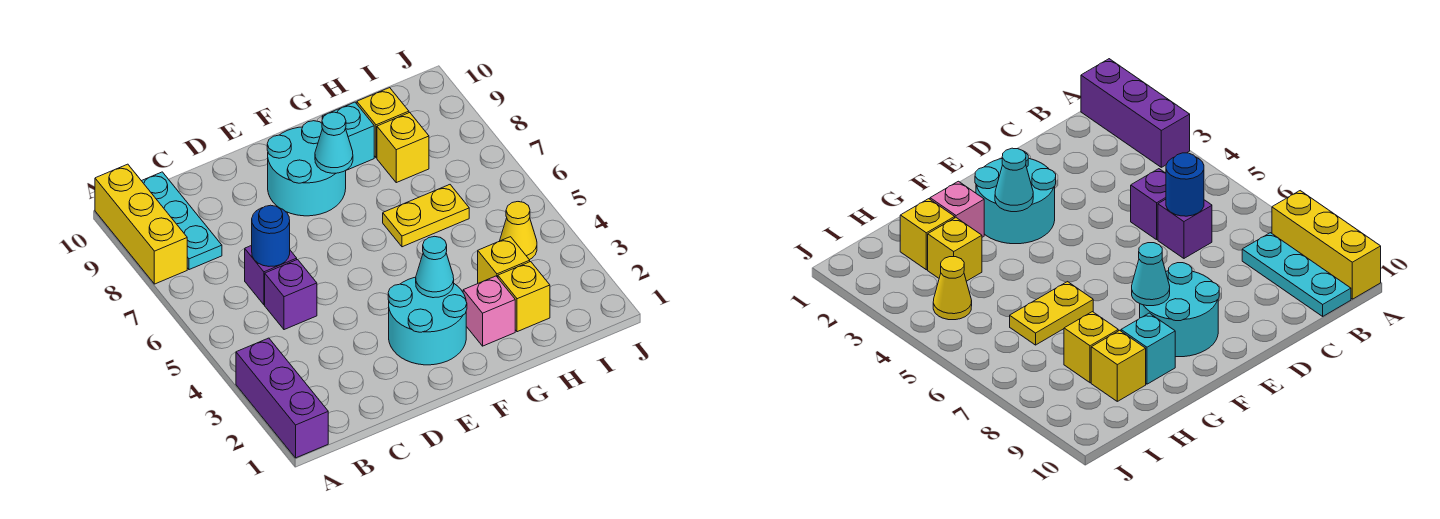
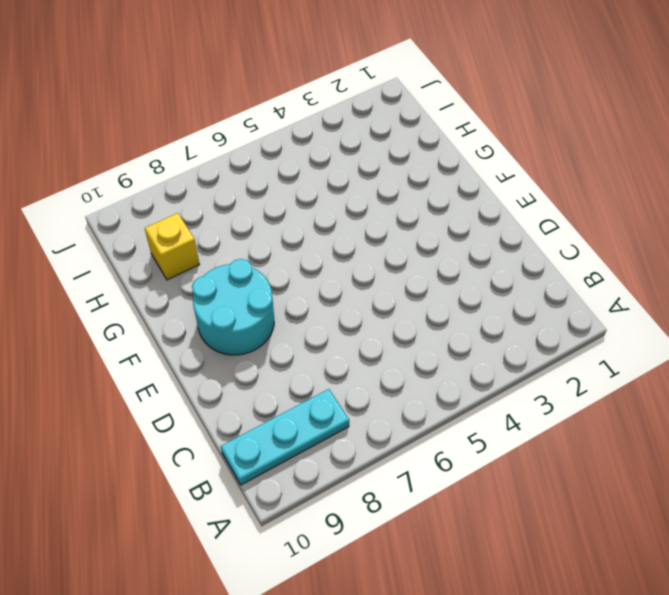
none -> purple brick A1:A3 level 1
none -> yellow brick A8:A10 level 1
none -> purple brick C5 level 1

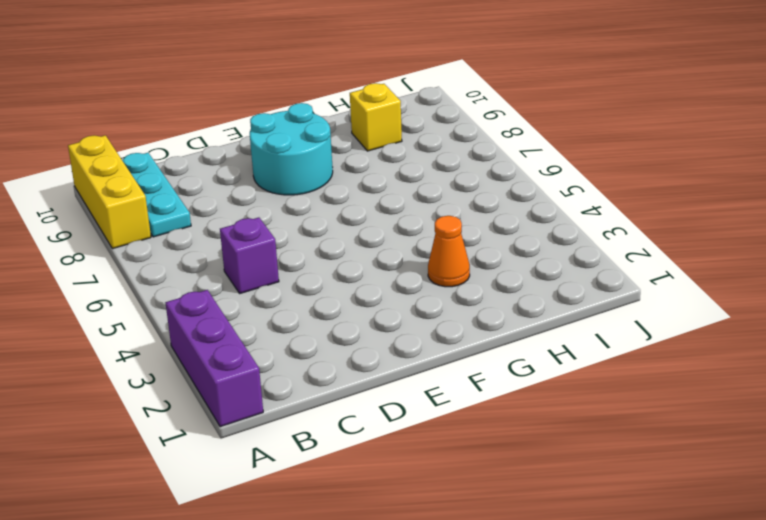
orange cone G3 level 1 -> none
none -> purple brick C6 level 1
none -> cyan round brick E2:F3 level 1
none -> pink brick G2 level 1

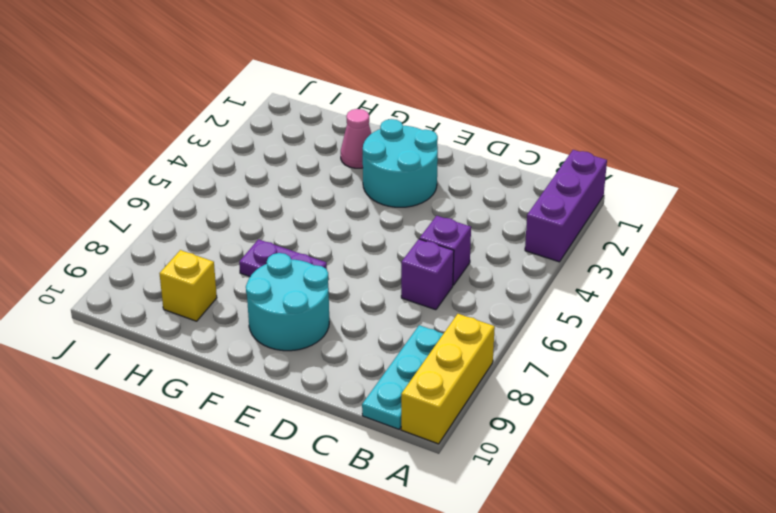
purple plate F7:G7 level 1 -> none
pink cone G2 level 1 -> pink brick G2 level 1
none -> yellow plate G6:H6 level 1
none -> cyan brick G9 level 1
none -> yellow brick H2 level 1

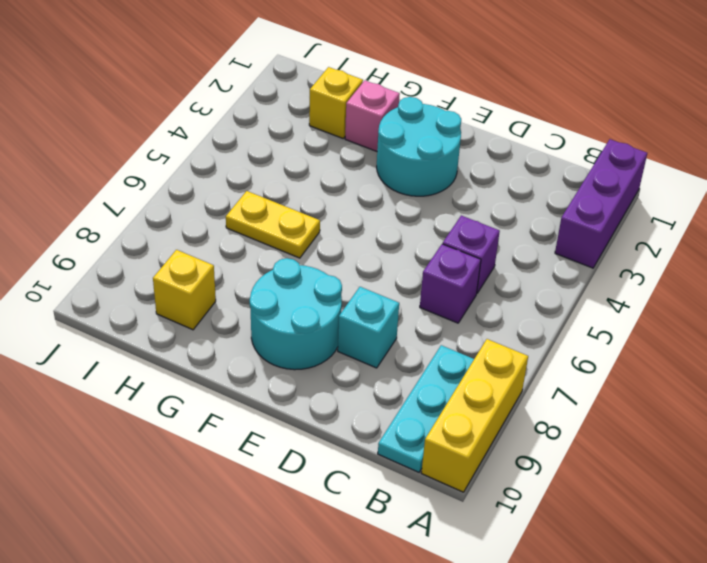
cyan brick D8 level 1 -> cyan brick G9 level 1
none -> yellow brick H3 level 1
none -> yellow brick H8 level 1
none -> yellow cone I4 level 1

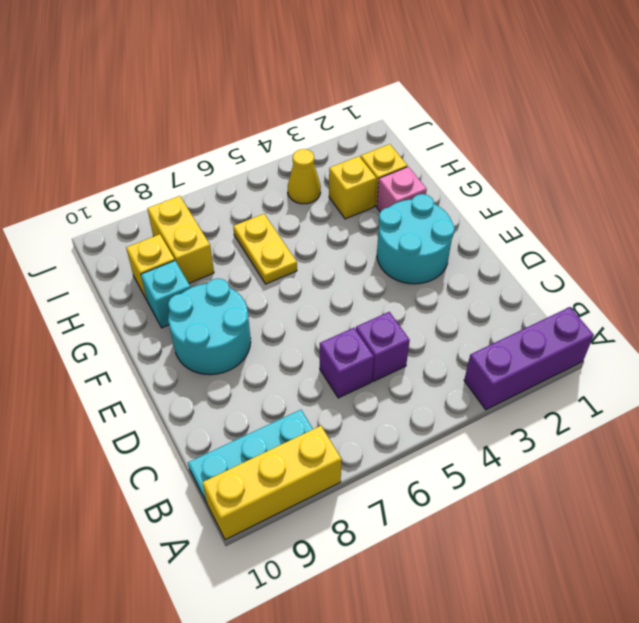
yellow brick H8:I8 level 1 -> yellow brick H8 level 1
none -> blue round brick C6 level 2
none -> cyan cone F3 level 2
none -> cyan cone F8 level 2

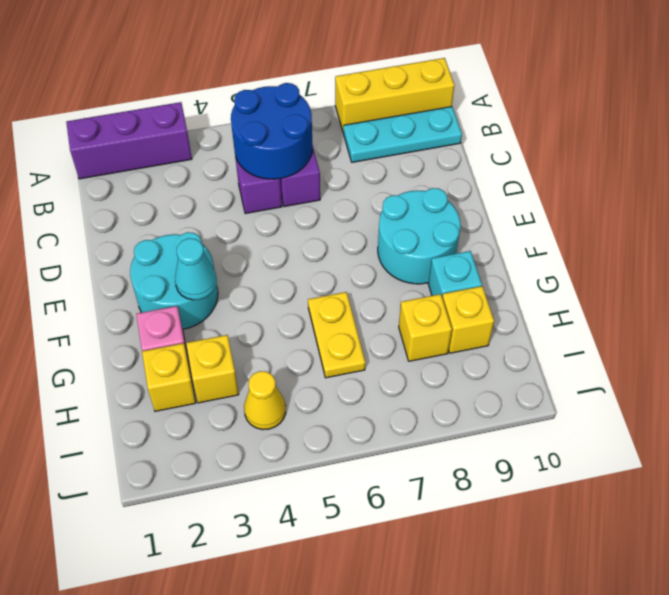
blue round brick B5:C6 level 2 -> blue round brick C6 level 2
none -> cyan cone F8 level 2

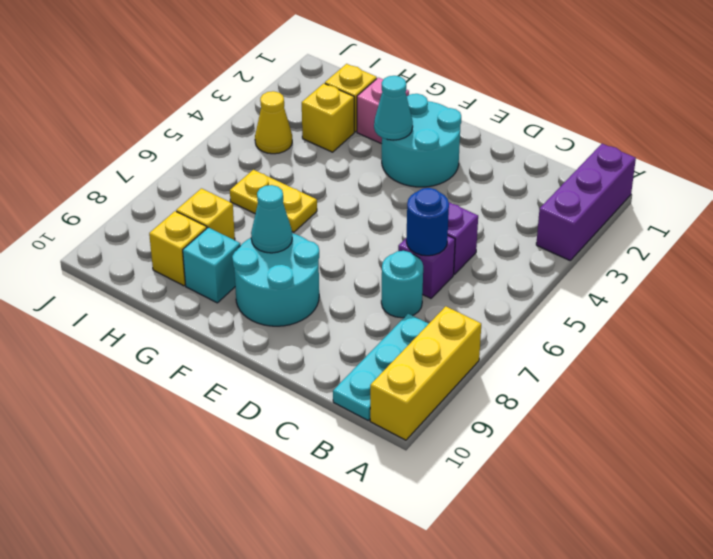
cyan round brick C7 level 1 -> none

